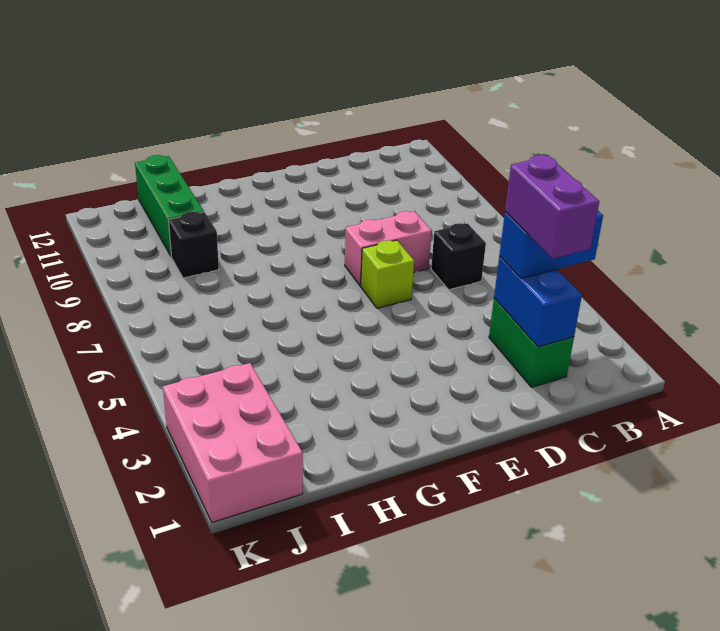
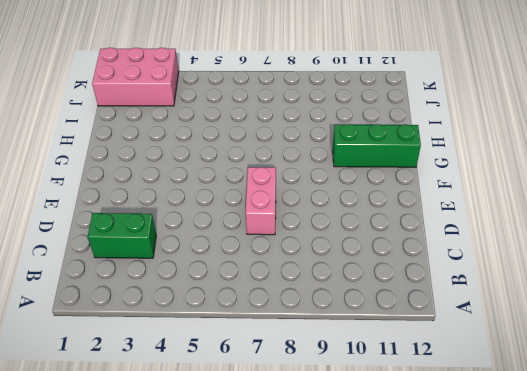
green brick G10:G12 level 1 -> green brick I10:I12 level 1
none -> black brick C6 level 1
none -> lime brick E6 level 1

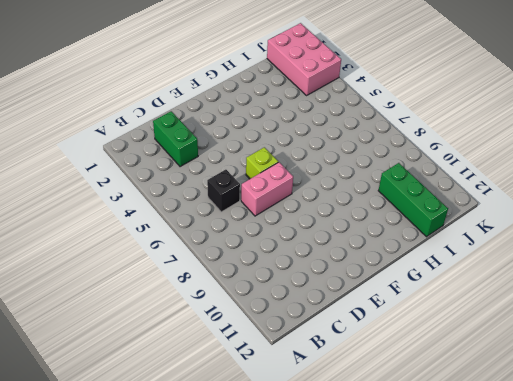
none -> black brick I9 level 1
none -> blue brick C2:C3 level 2

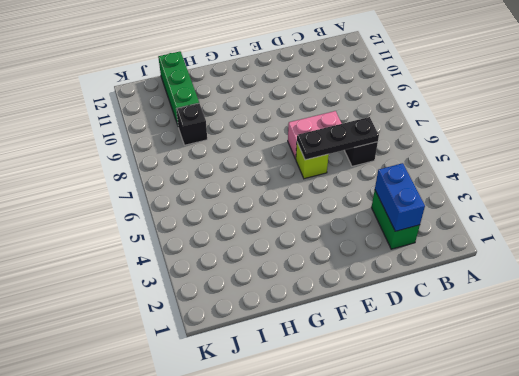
black plate C6:E6 level 2 -> none
none -> pink brick J1:K3 level 1
none -> blue brick B3:C3 level 3

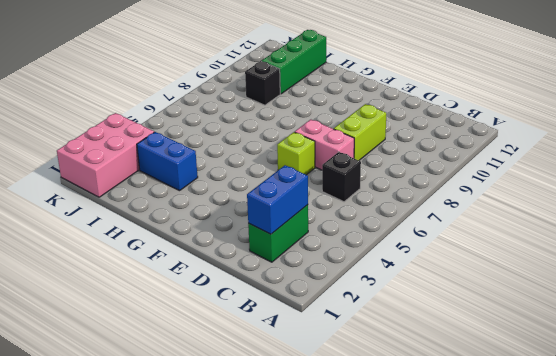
lime brick D8:D9 level 1 -> none
blue brick H3:I3 level 1 -> blue brick B3:C3 level 3
none -> purple brick C2:C3 level 4

